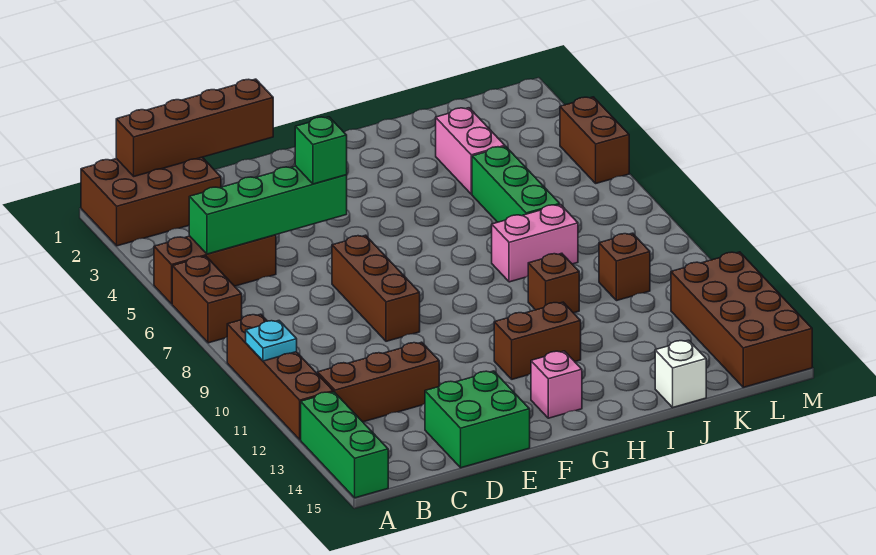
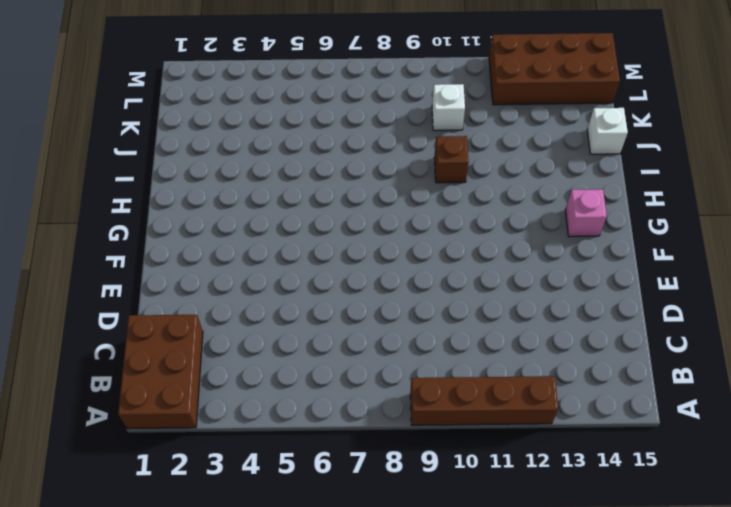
white brick K10 level 1 -> brown brick K10 level 1
none -> brown brick A5:C5 level 1
none -> brown brick A6:A7 level 1
none -> green brick A13:A15 level 1

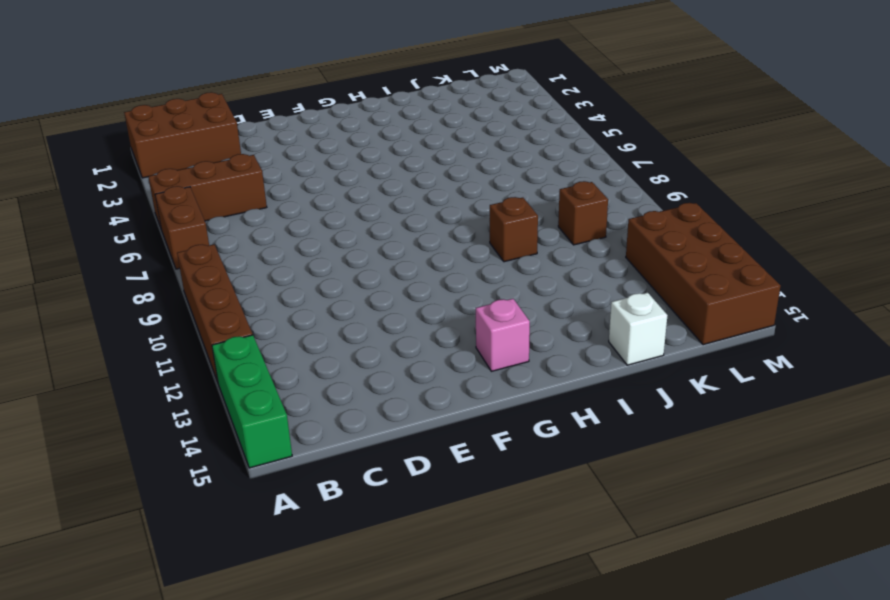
none -> brown brick B12:D12 level 1
none -> green brick D14:E15 level 1
none -> brown brick E7:E9 level 1

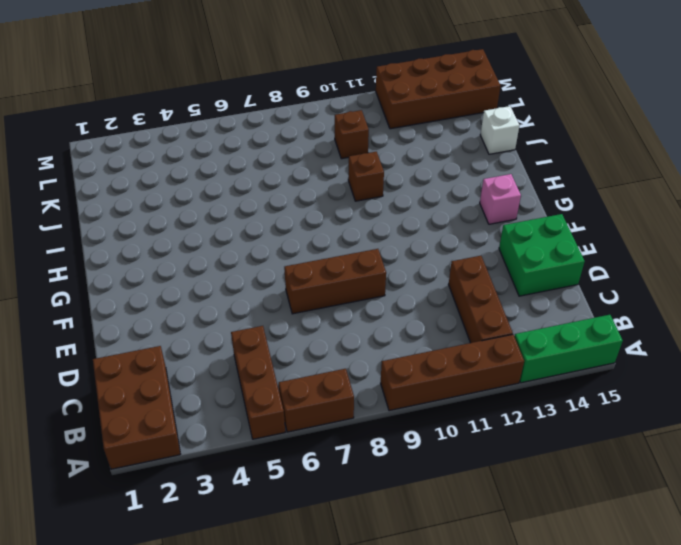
none -> brown brick G12:H12 level 1
none -> pink brick I8:J8 level 1
none -> pink brick J3:J4 level 1

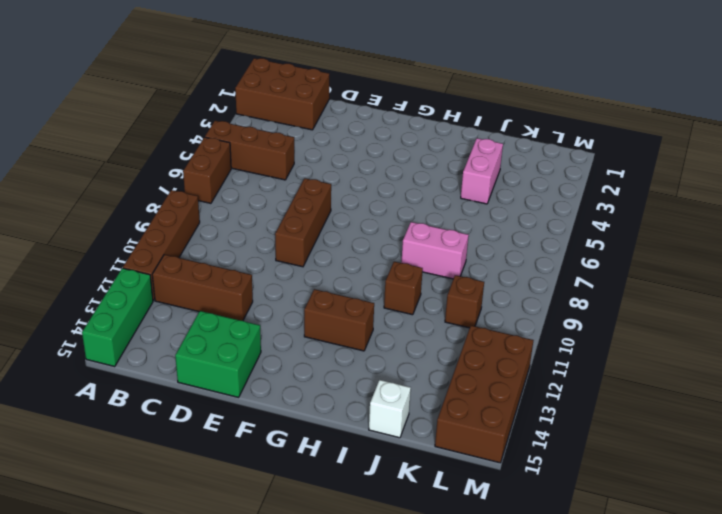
none -> pink brick G14 level 1
none -> green brick J5:J7 level 1
none -> brown brick M4:M5 level 1

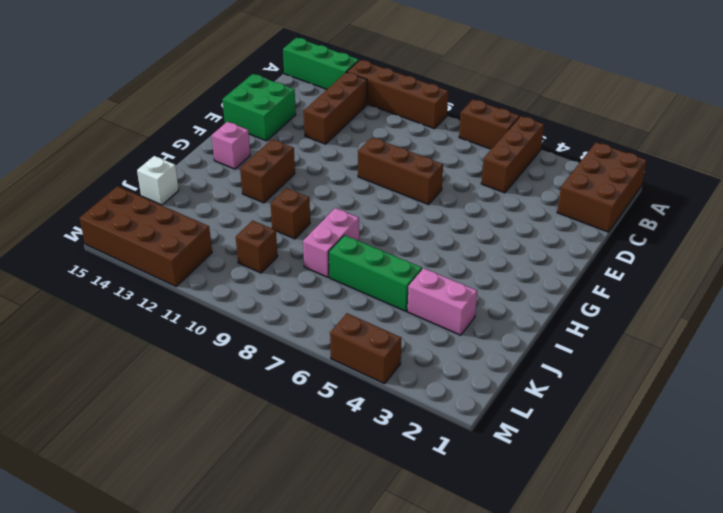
none -> cyan plate A10 level 2
none -> brown brick B1:E1 level 2
none -> green brick B5:E5 level 2

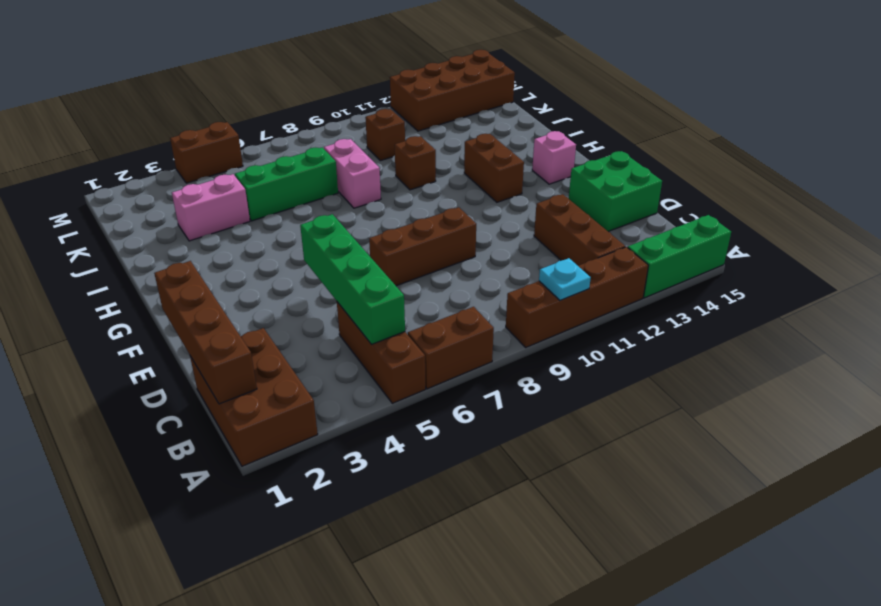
none -> white brick J15 level 1
none -> green brick E5 level 3

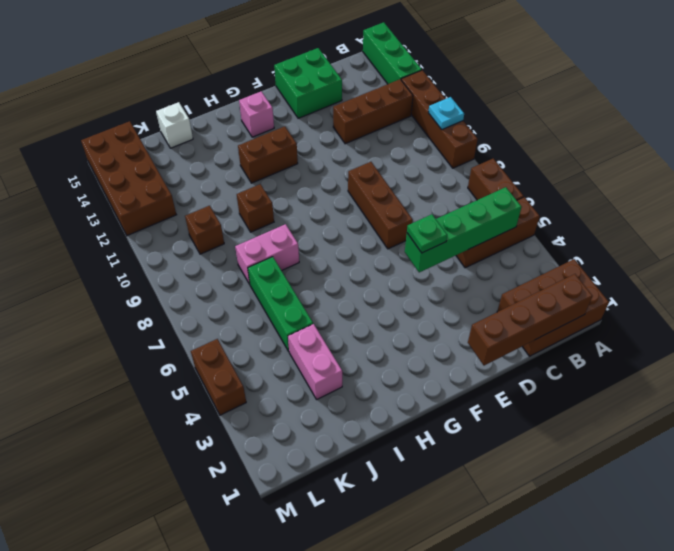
green plate E5 level 3 -> green brick E5 level 3

